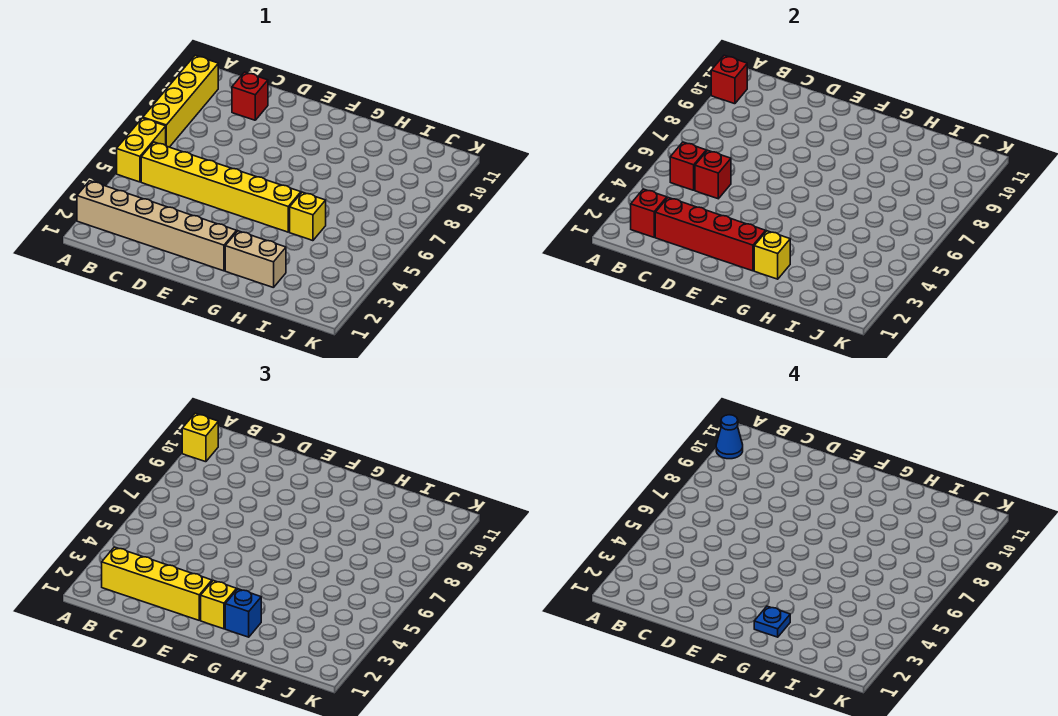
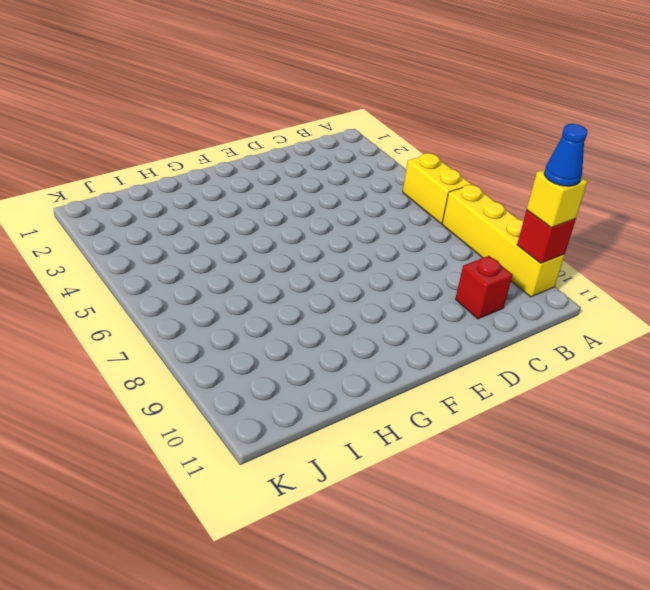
none -> tan brick A2:F2 level 1
none -> yellow brick B5:G5 level 1
none -> tan brick G2:H2 level 1

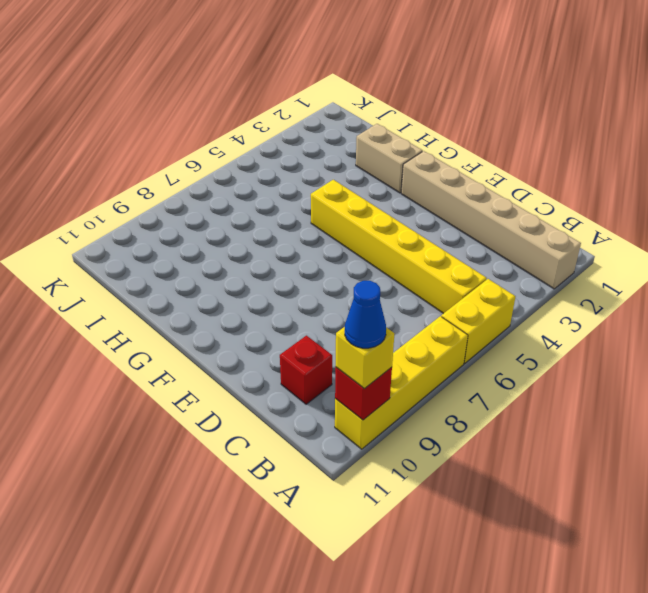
none -> yellow brick H5 level 1
none -> red brick B2 level 2
none -> red brick B5 level 2

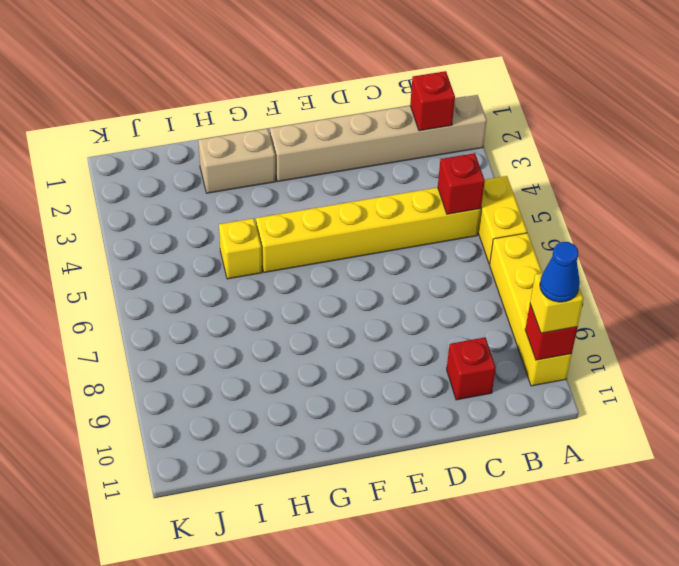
none -> red brick C2:F2 level 2
none -> red brick C5 level 2
none -> yellow brick G2 level 2

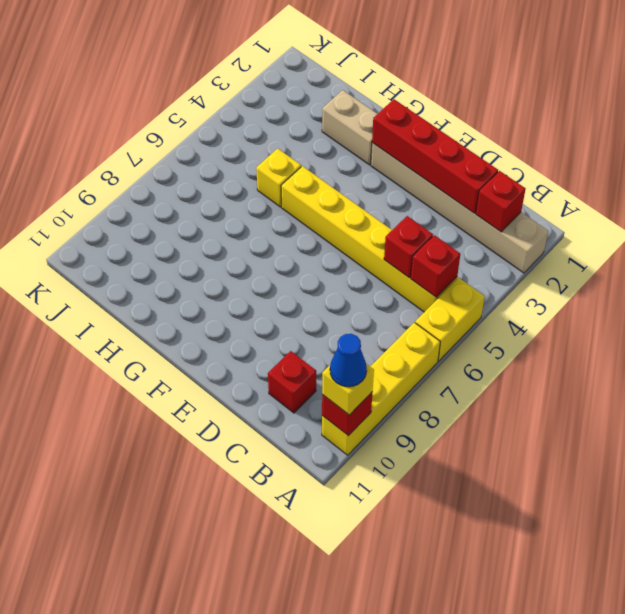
none -> yellow brick G2 level 2
none -> yellow brick B2:E2 level 3
none -> yellow brick F2 level 3

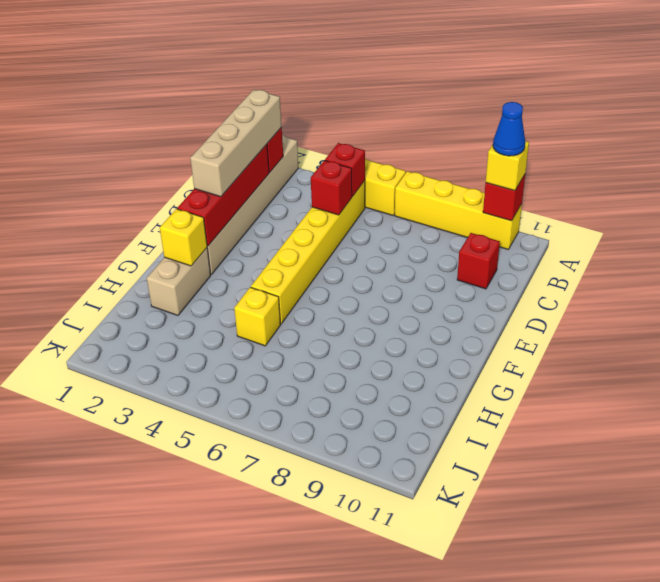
tan brick B2:E2 level 3 -> yellow brick B2:E2 level 3
none -> yellow brick F2 level 3
none -> blue brick G2 level 3
none -> blue plate G2 level 4

